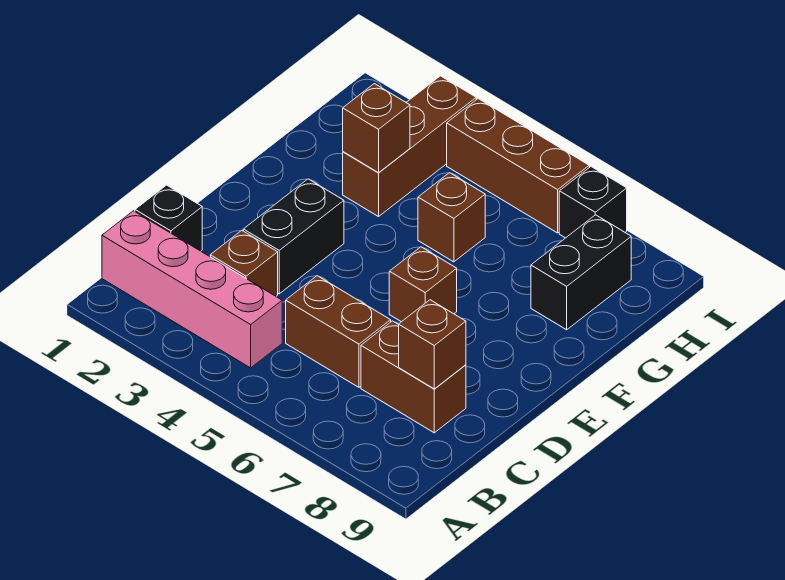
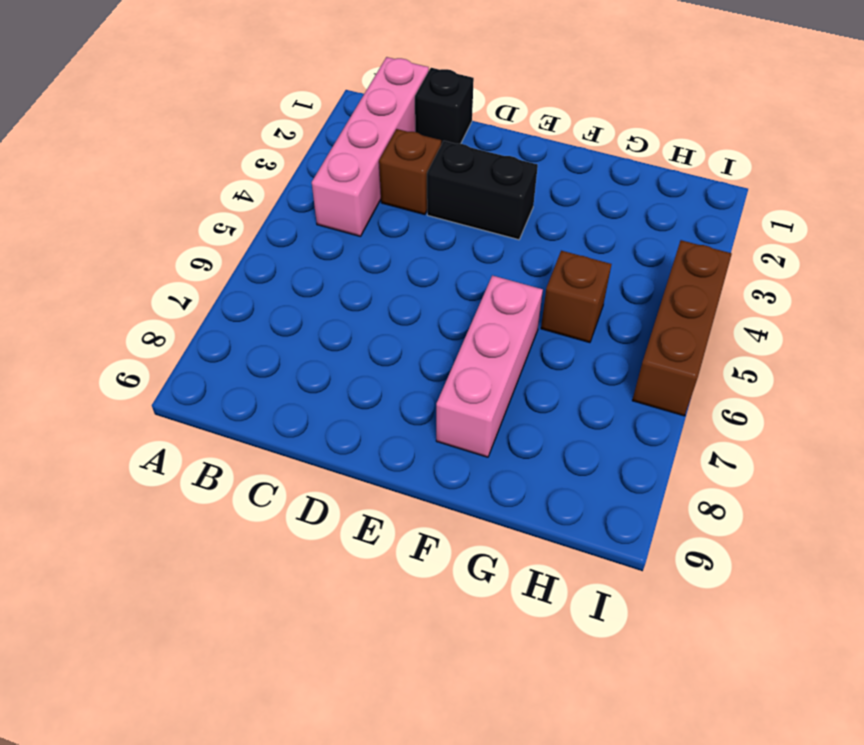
pink brick F6:F8 level 1 -> none
none -> brown brick C5:C6 level 1
none -> brown brick C7:C8 level 1
none -> brown brick E6 level 1

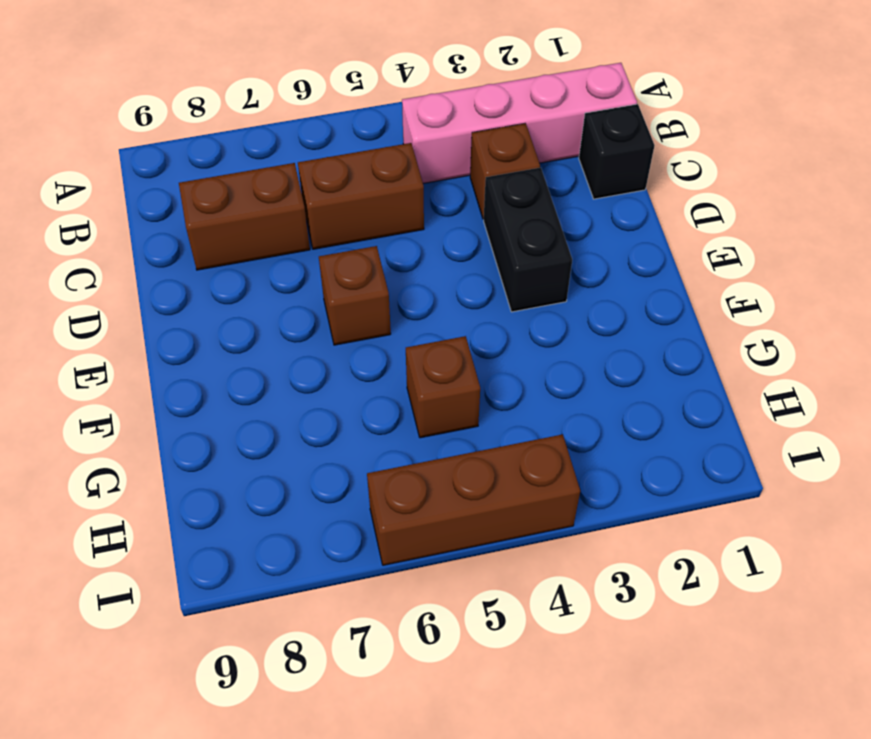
none -> brown brick G3:I3 level 1
none -> black brick G8:H8 level 1
none -> black brick I7 level 1

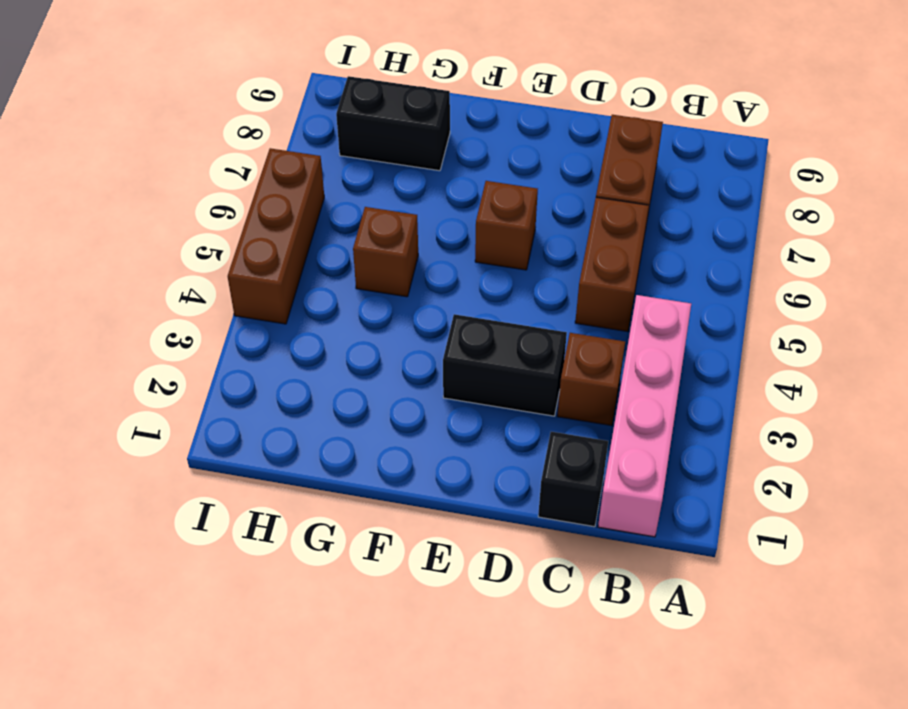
none -> brown brick G3:I3 level 1
none -> black brick I7 level 1
none -> brown brick C8 level 2

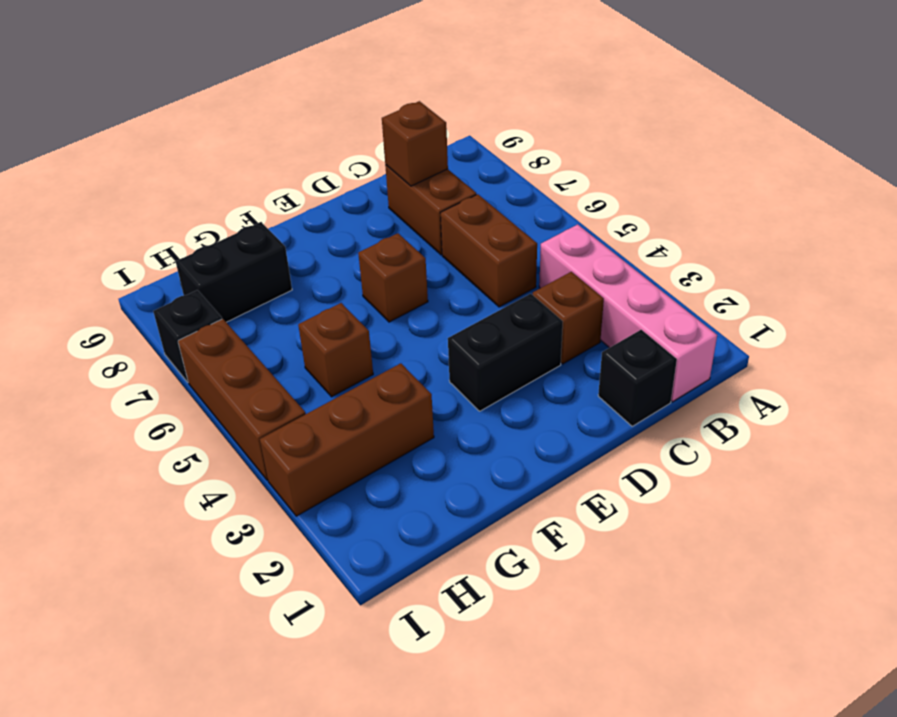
none -> brown brick G3 level 2

